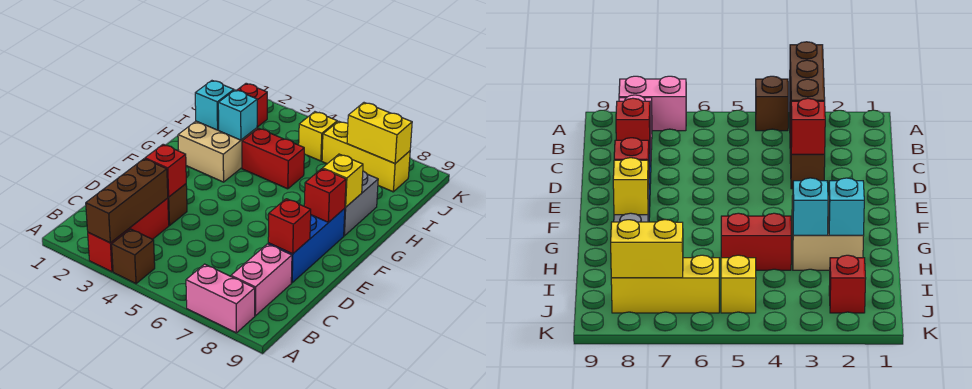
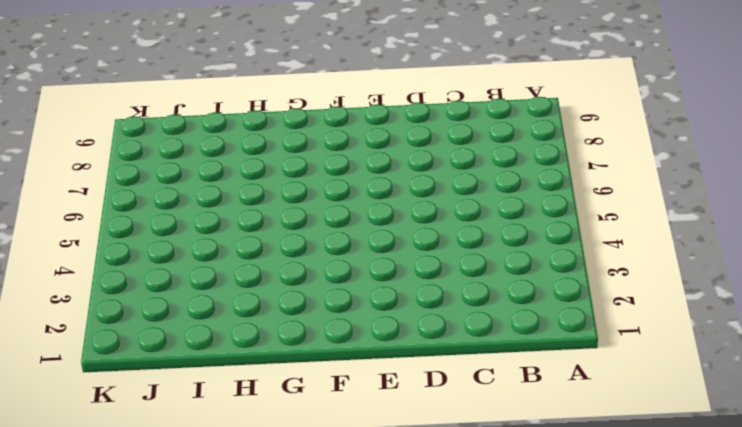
none -> red brick A3:C3 level 1
none -> brown brick A4 level 1
none -> pink brick A7:A8 level 1

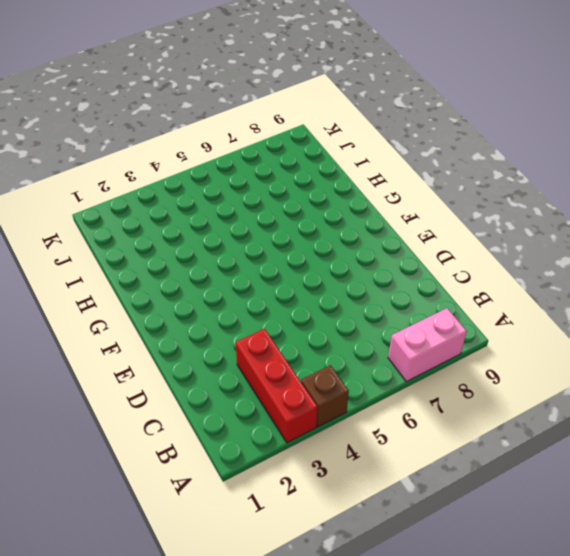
none -> pink brick B8:C8 level 1
none -> brown brick D3 level 1
none -> blue brick D8:F8 level 1

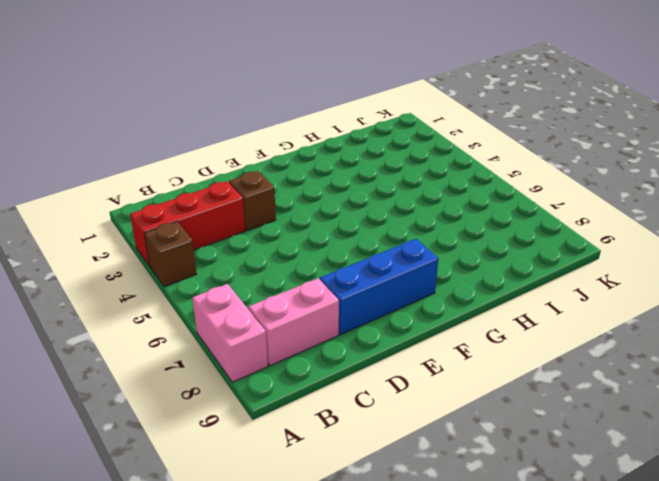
none -> tan brick G2:H3 level 1
none -> grey brick G8:H8 level 1
none -> red brick H4:H5 level 1

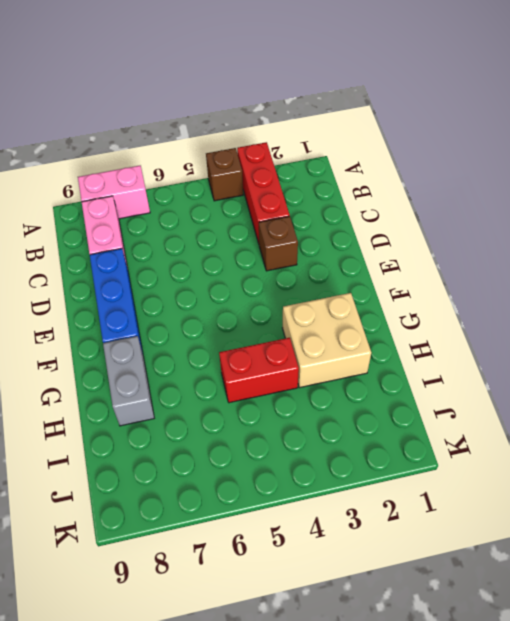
none -> red brick J2 level 1
none -> yellow brick J5 level 1
none -> yellow brick J6:J8 level 1

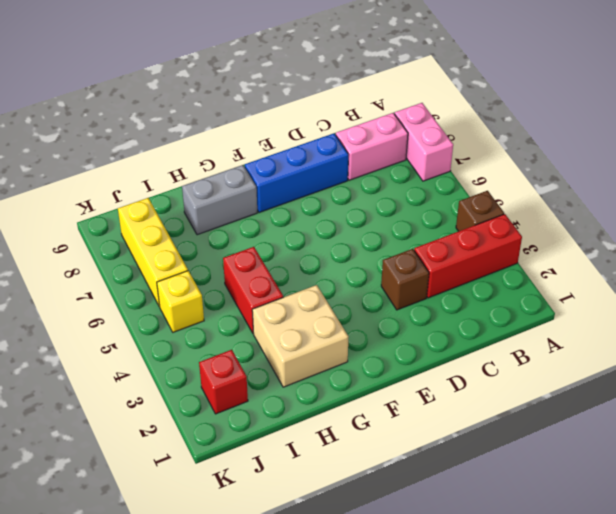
none -> brown brick A3:C3 level 2
none -> red brick D3 level 2
none -> red brick D8 level 2

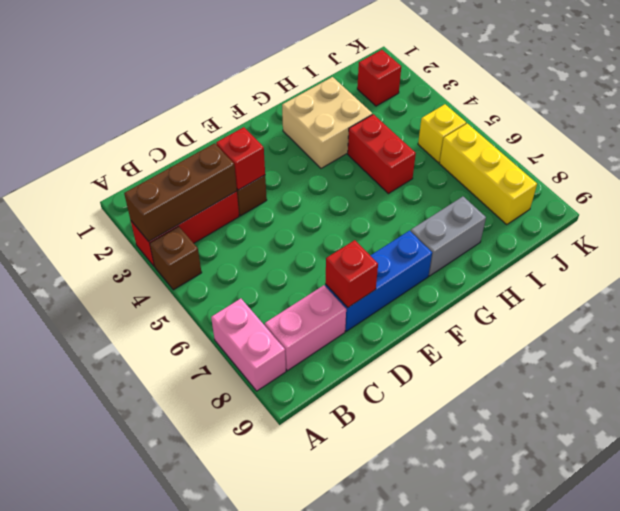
none -> red brick F8 level 2
none -> yellow brick G8 level 2
none -> cyan brick H2 level 2

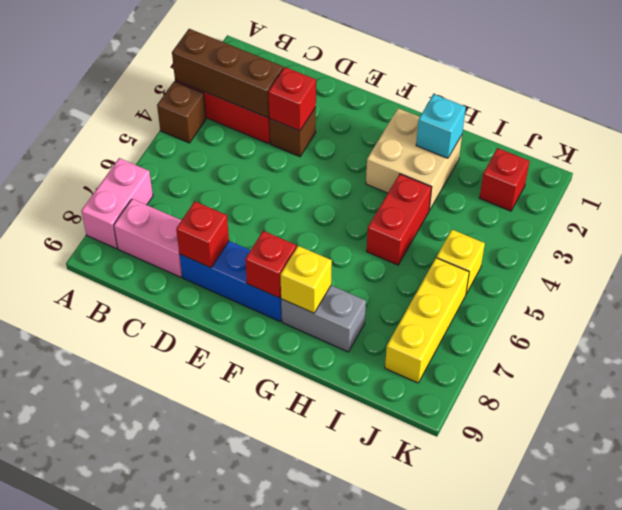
none -> cyan brick H3 level 2
none -> yellow brick J7:J8 level 2

